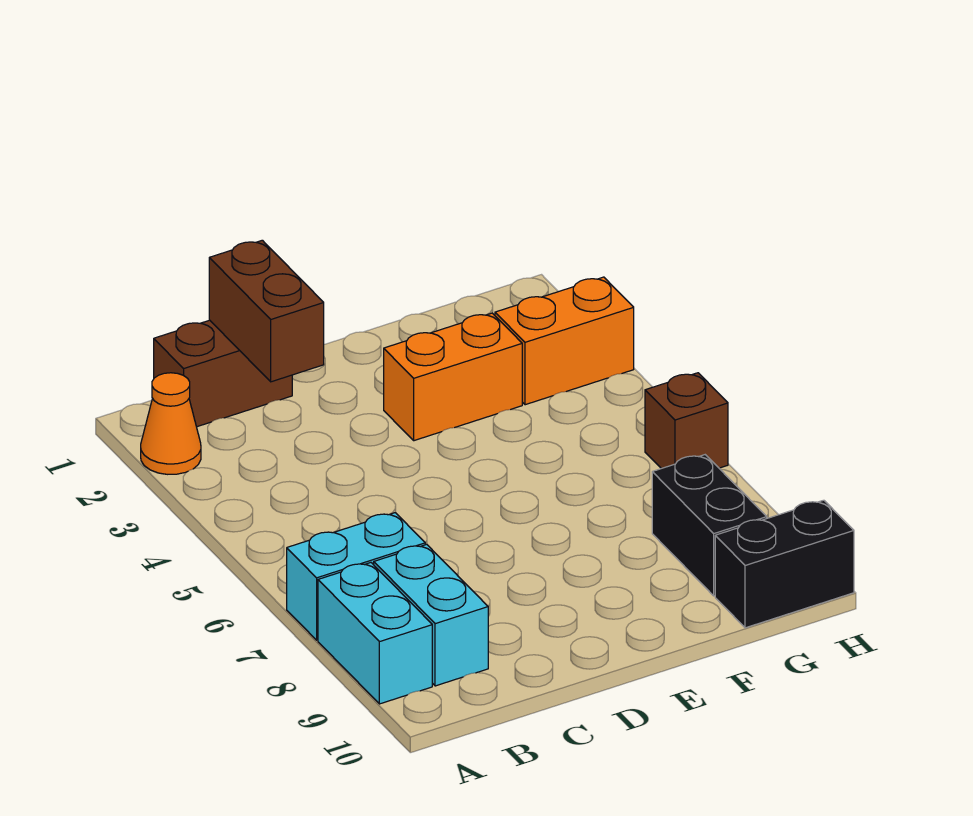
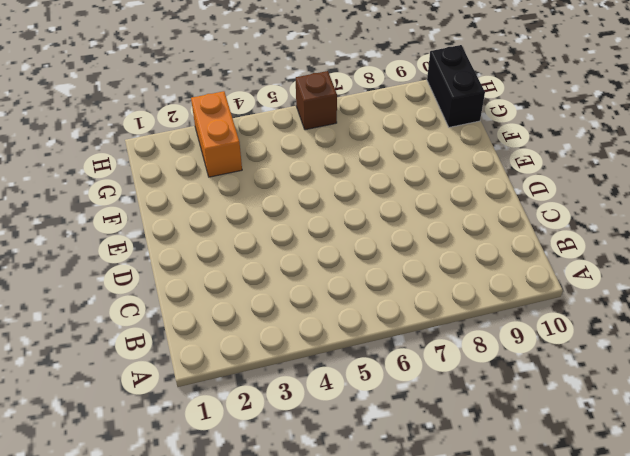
none -> orange cone A2 level 1
none -> cyan brick A7:B7 level 1

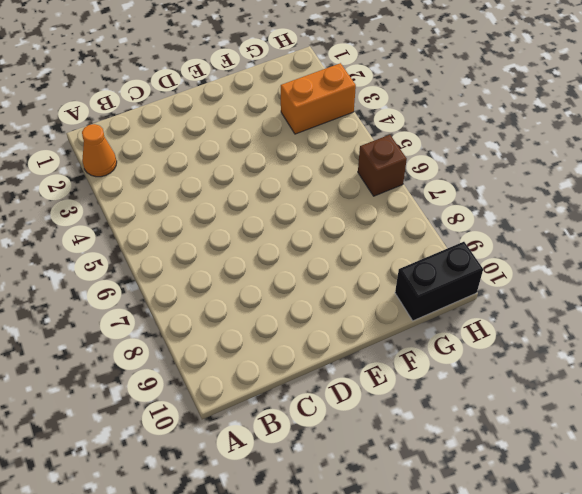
none -> cyan brick A7:B7 level 1
none -> cyan brick A8:A9 level 1

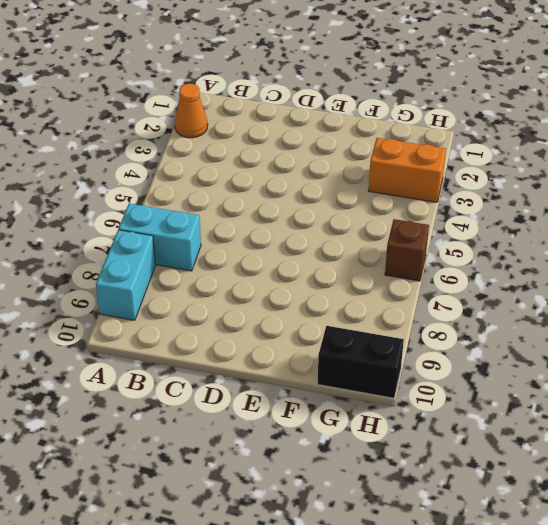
none -> brown brick B1:C1 level 1
none -> cyan brick B8:B9 level 1

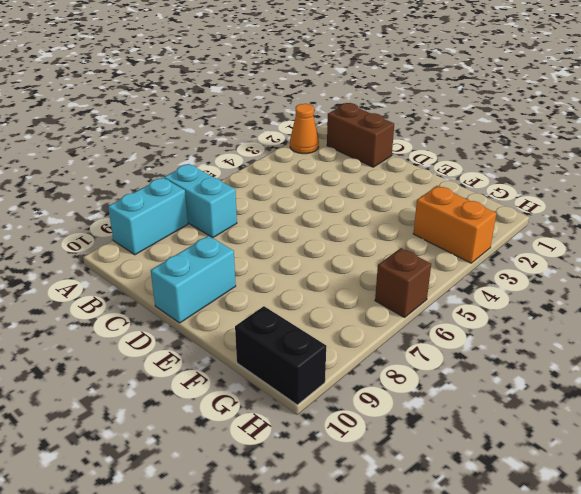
cyan brick D9:D10 level 1 -> cyan brick B8:B9 level 1
none -> orange brick E3:F3 level 1
none -> black brick G8:G9 level 1

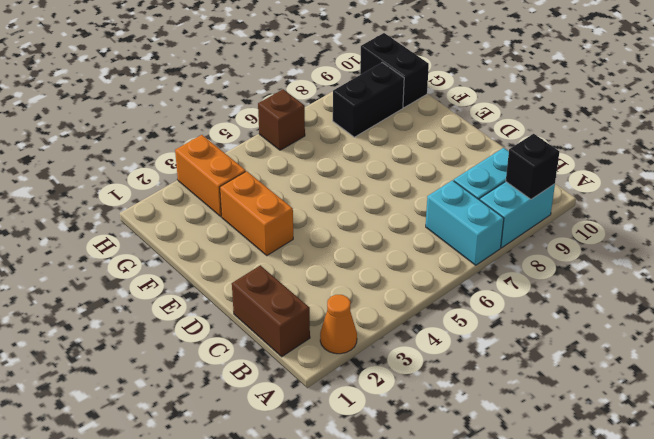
black brick A9 level 2 -> none
none -> brown brick C1:C2 level 2

